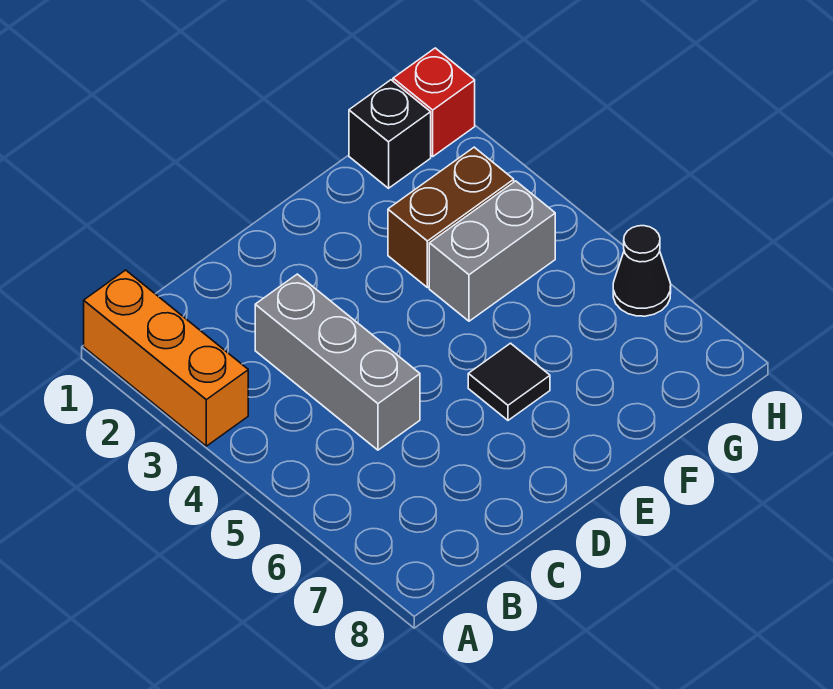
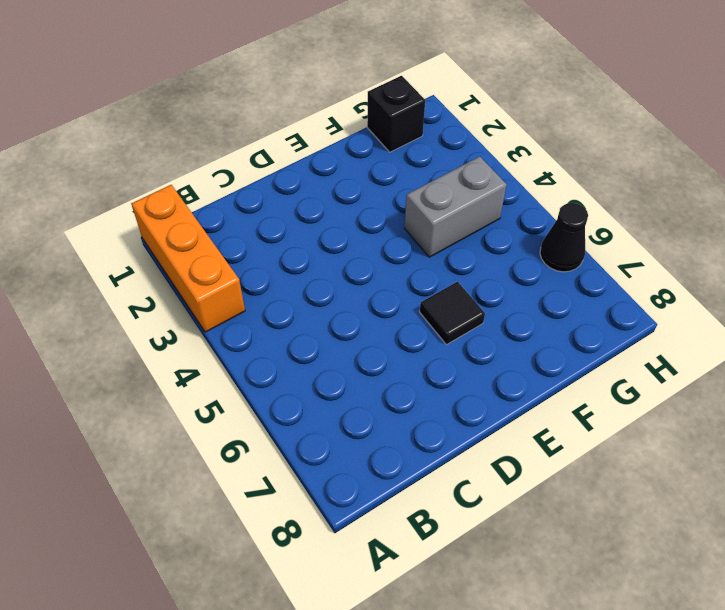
none -> grey brick C3:C5 level 1
none -> brown brick F3:G3 level 1

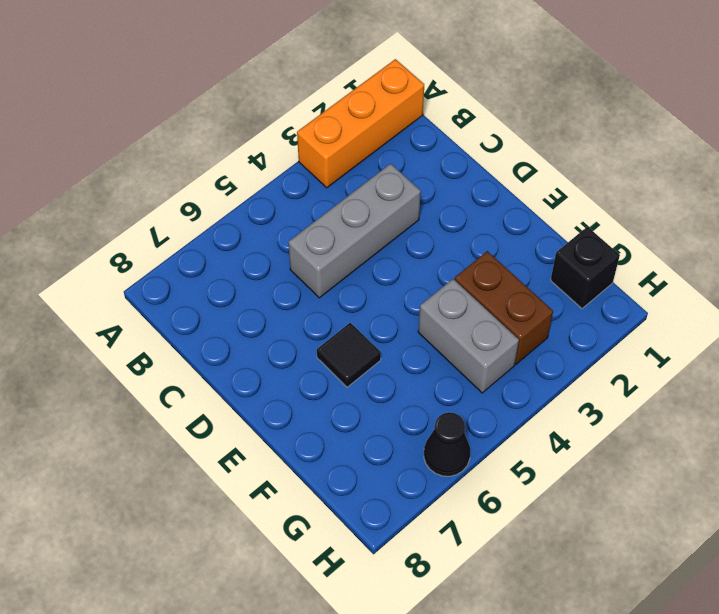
none -> red brick H1 level 1

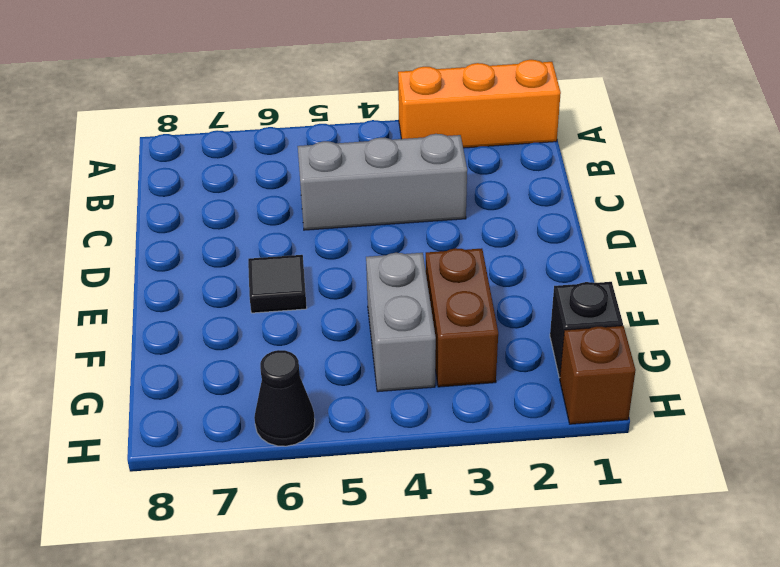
brown brick H1 level 1 -> red brick H1 level 1

